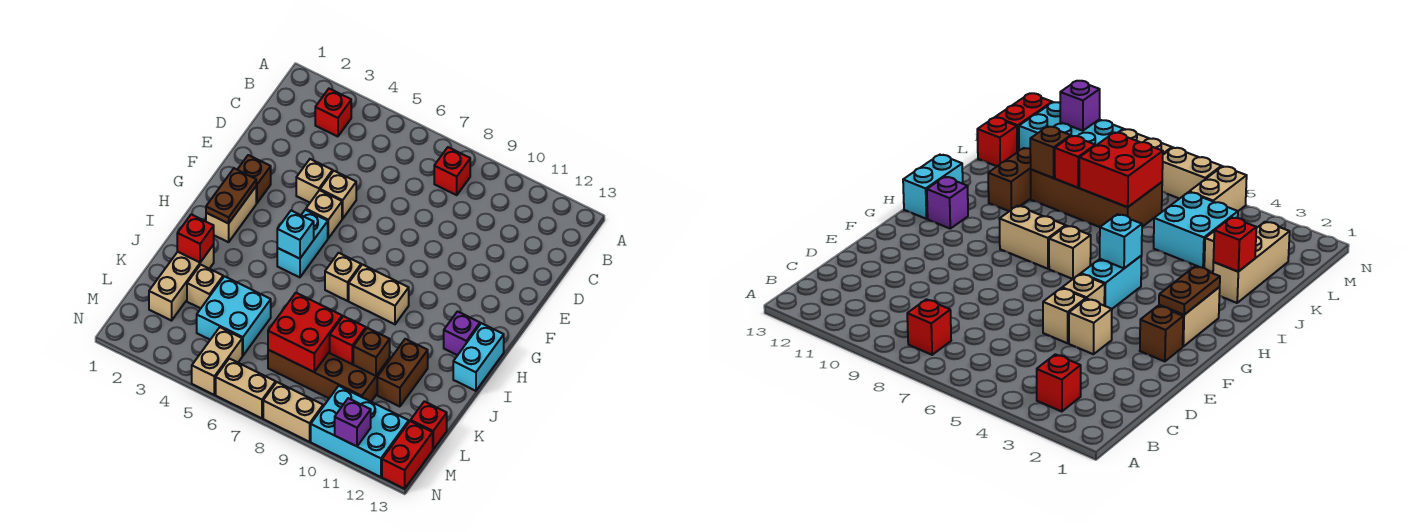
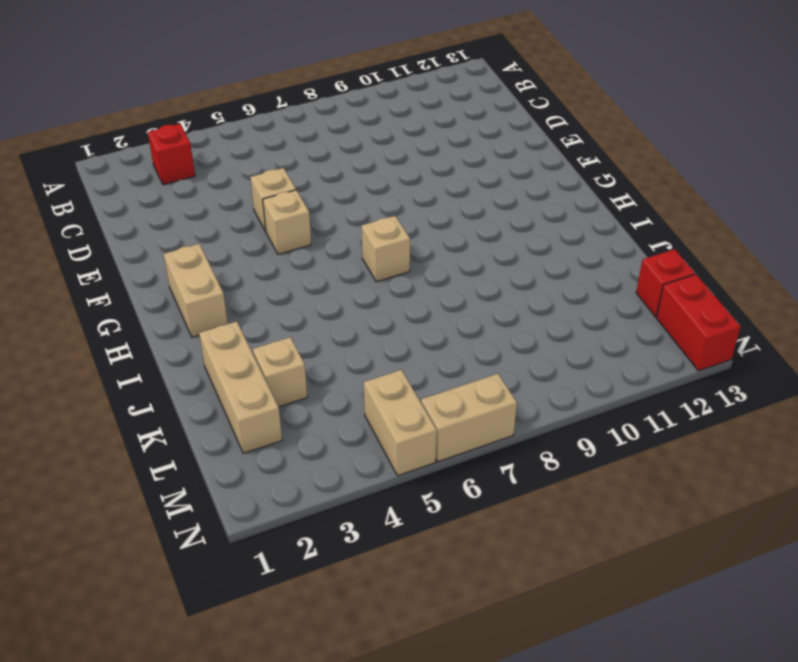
none -> red brick B8 level 1
none -> tan brick E4 level 1
none -> brown brick F2 level 1
none -> cyan brick G5:H5 level 1

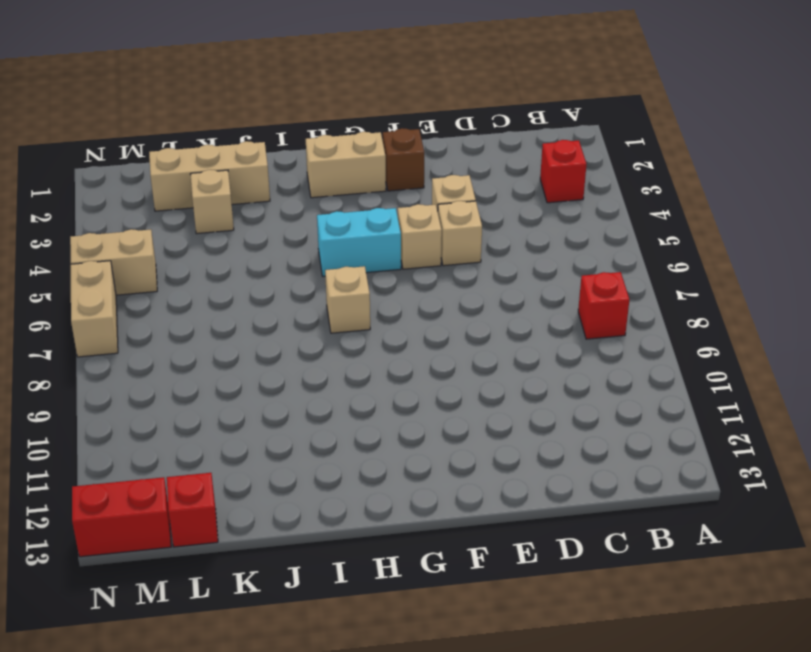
none -> tan brick H8:H9 level 1
none -> purple brick H12 level 1
none -> cyan brick H13:I13 level 1
none -> brown brick J11:K11 level 1

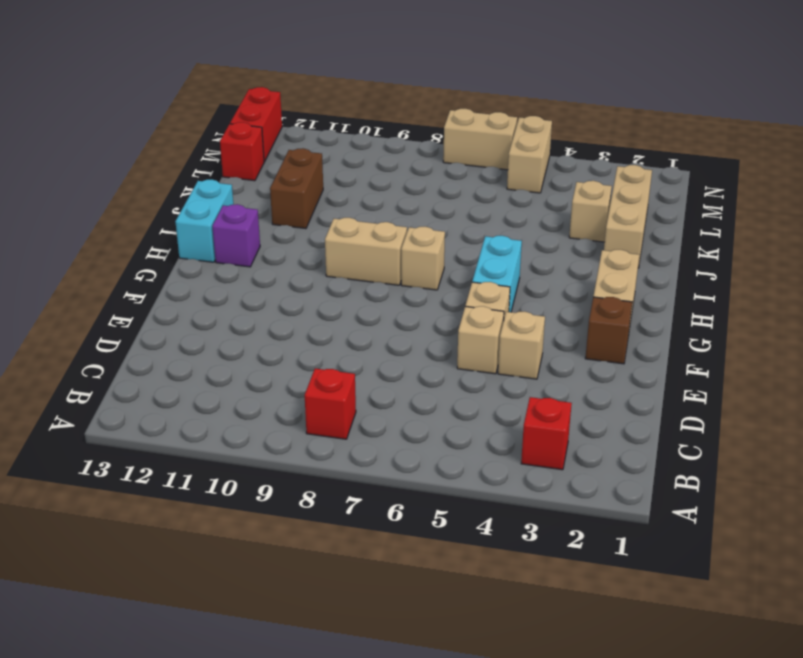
none -> cyan brick K4:L5 level 1
none -> brown brick K7:L10 level 1
none -> cyan brick M10:N12 level 1
none -> tan brick N8:N9 level 1

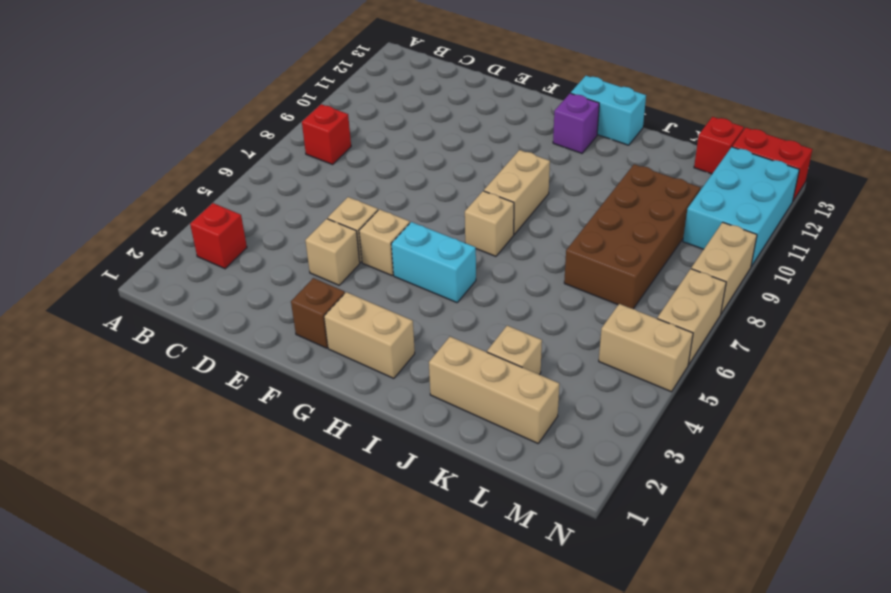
none -> brown brick J11:K11 level 1
none -> cyan brick K4:L5 level 1
none -> brown plate G2:H2 level 2
none -> cyan brick H5 level 2

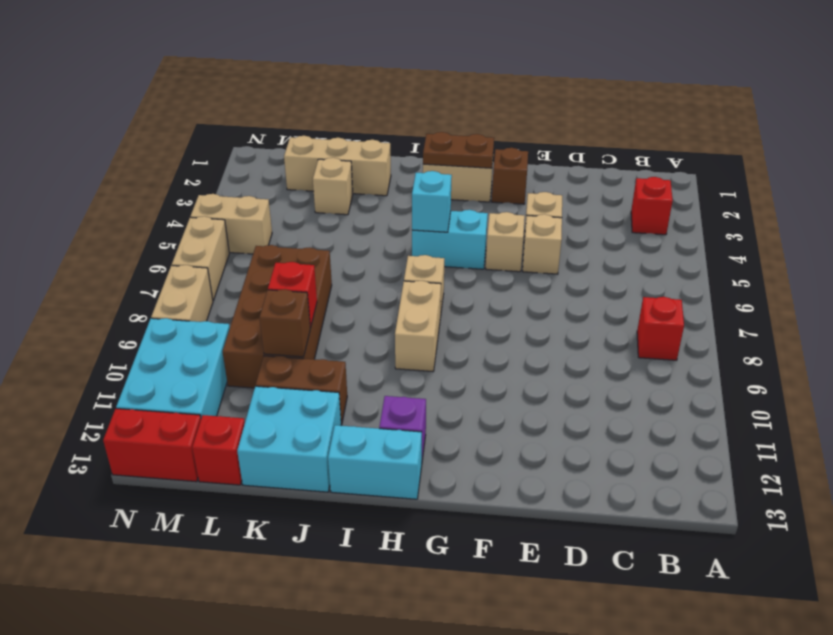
cyan brick J12:K13 level 1 -> cyan brick K4:L5 level 1
none -> red brick J2 level 2
none -> red brick K7:L8 level 2
none -> purple brick N11 level 2

